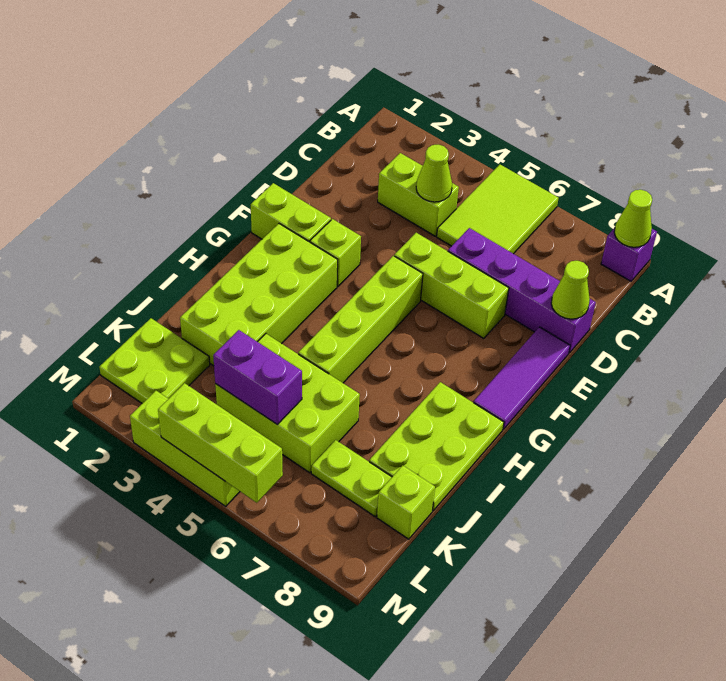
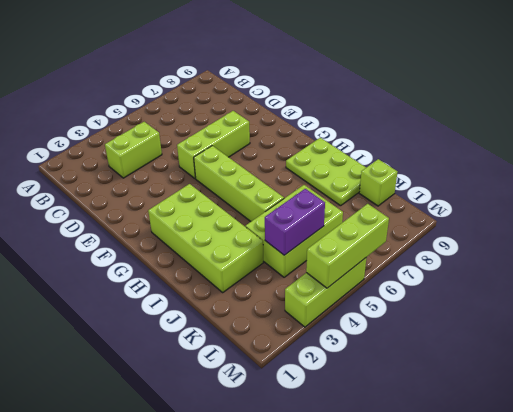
none -> lime tile A5:C6 level 1
none -> purple brick A9 level 1
none -> purple brick D6:D9 level 1

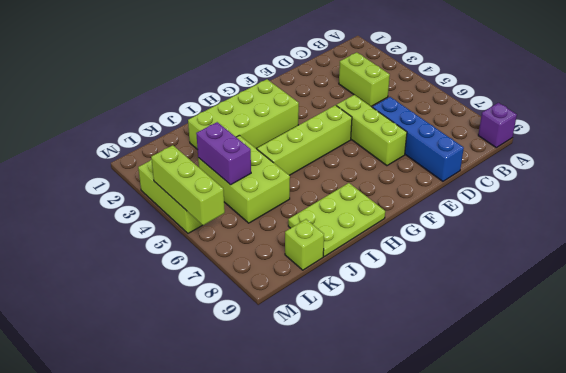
blue brick D6:D9 level 1 -> purple brick D6:D9 level 1
none -> lime tile A5:C6 level 1
none -> purple tile E9:G9 level 1
none -> lime brick F1:F2 level 1

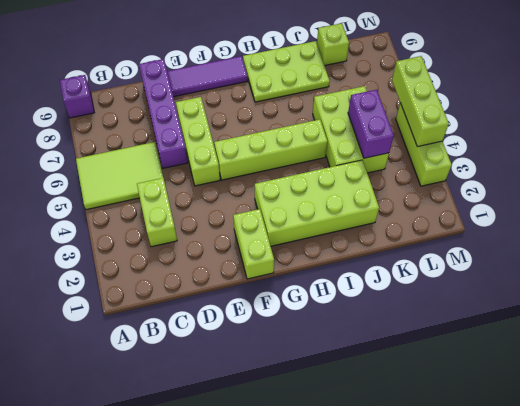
none -> lime brick F3 level 1
none -> lime plate K1:L2 level 1
none -> lime plate K7:K8 level 1

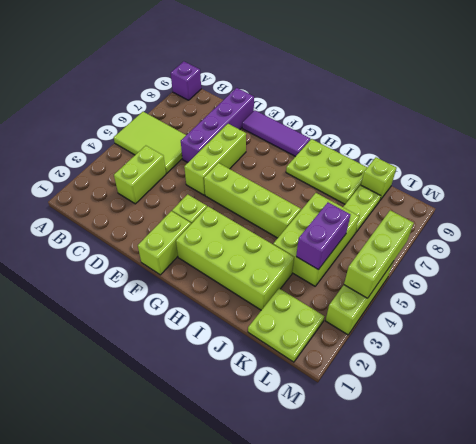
none -> lime cone A9 level 2
none -> lime cone C4 level 2
none -> lime cone D9 level 2

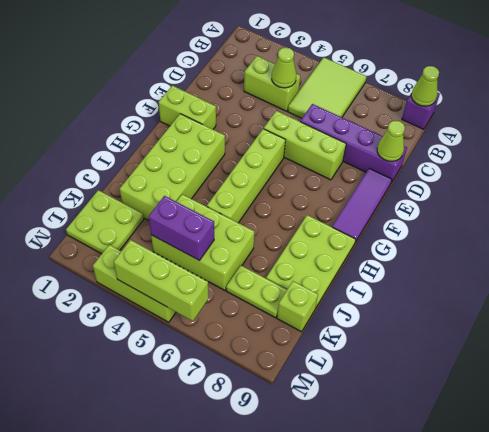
none -> lime brick F3 level 1

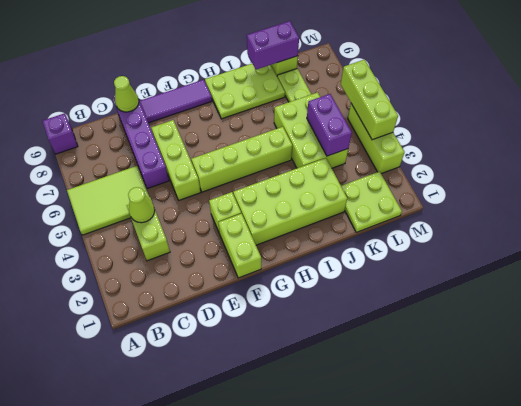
purple brick J9:K9 level 2 -> none
none -> lime cone A9 level 2

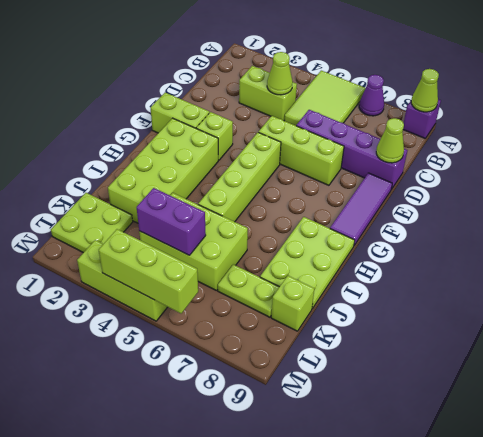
purple cone A7 level 1 -> none

